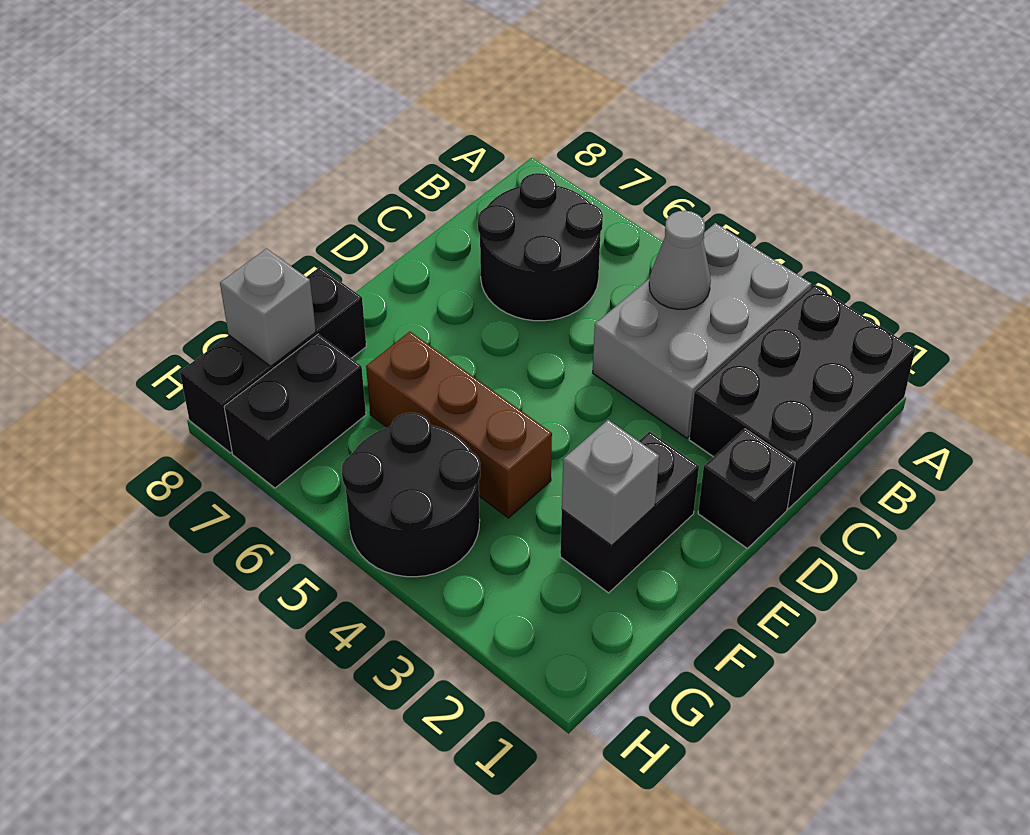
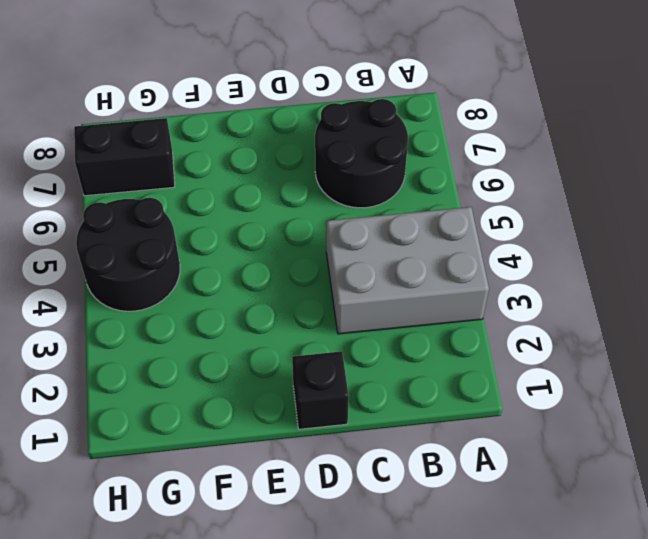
none -> black brick A1:C2 level 1
none -> black brick E2:F2 level 1
none -> brown brick F4:F6 level 1

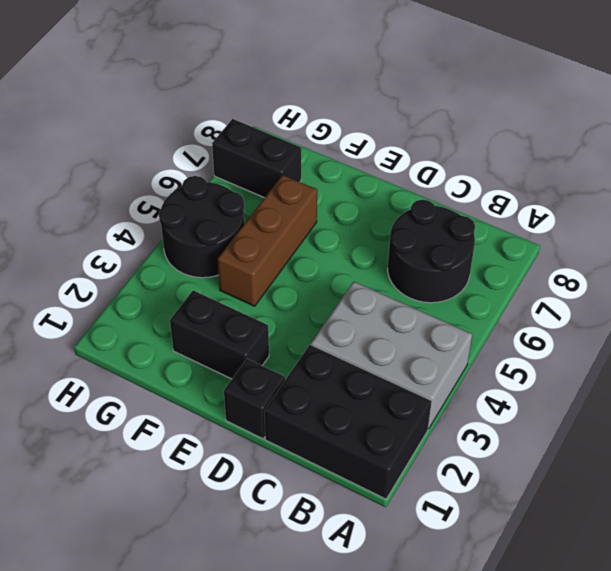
none -> black brick F8:H8 level 1
none -> grey cone B4 level 2
none -> grey brick F2 level 2

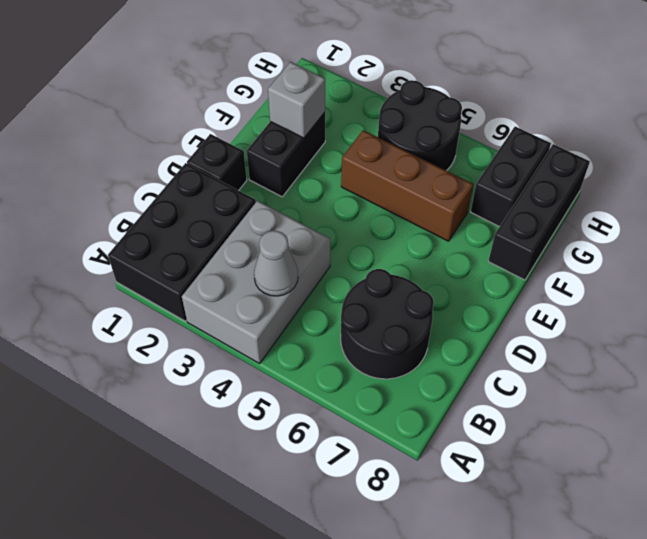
none -> grey brick G8 level 2

